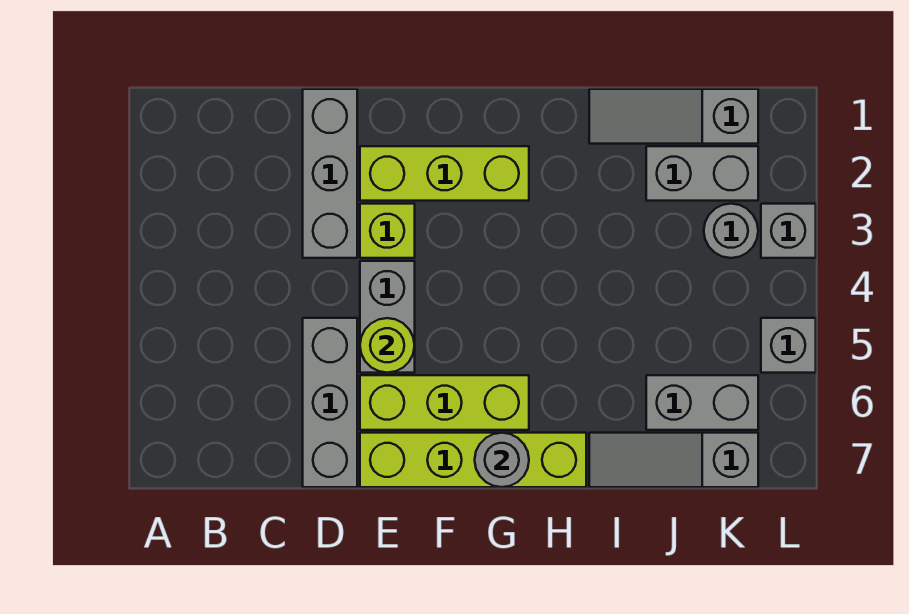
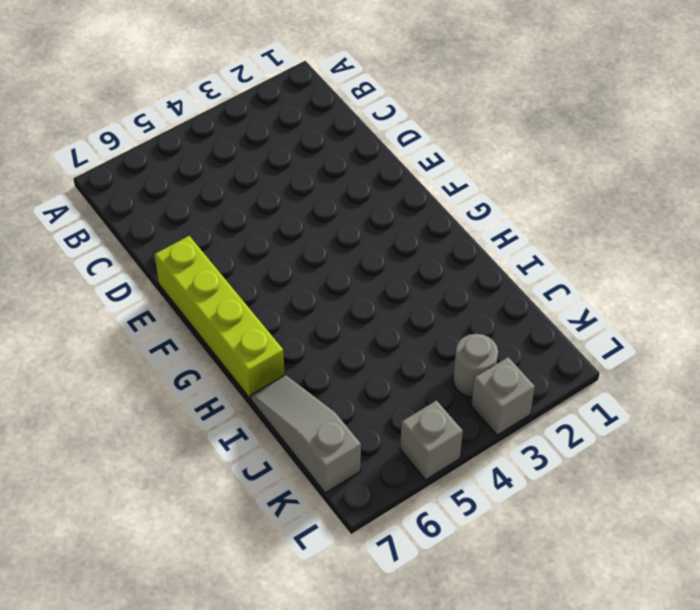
none -> grey brick D1:D3 level 1
none -> grey brick D5:D7 level 1
none -> lime brick E2:G2 level 1

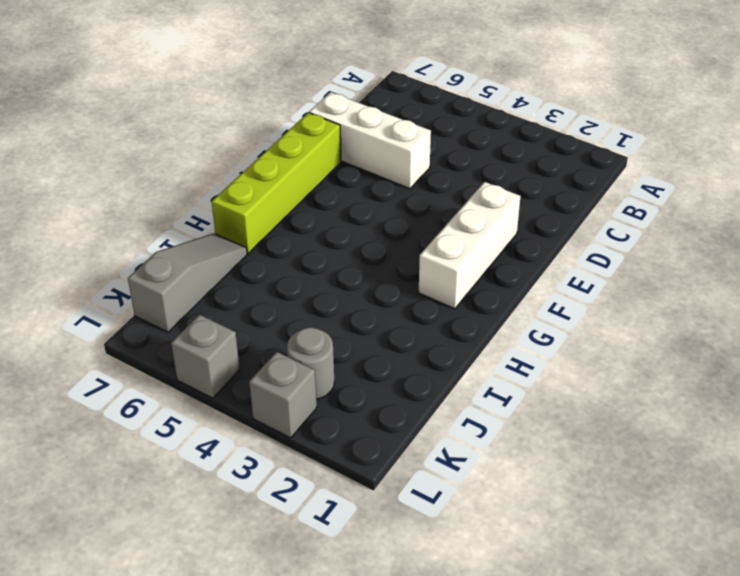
white brick D5:D7 level 1 -> grey brick D5:D7 level 1
white brick E2:G2 level 1 -> lime brick E2:G2 level 1
none -> grey brick D1:D3 level 1
none -> lime brick E3 level 1
none -> grey brick E4:E5 level 1

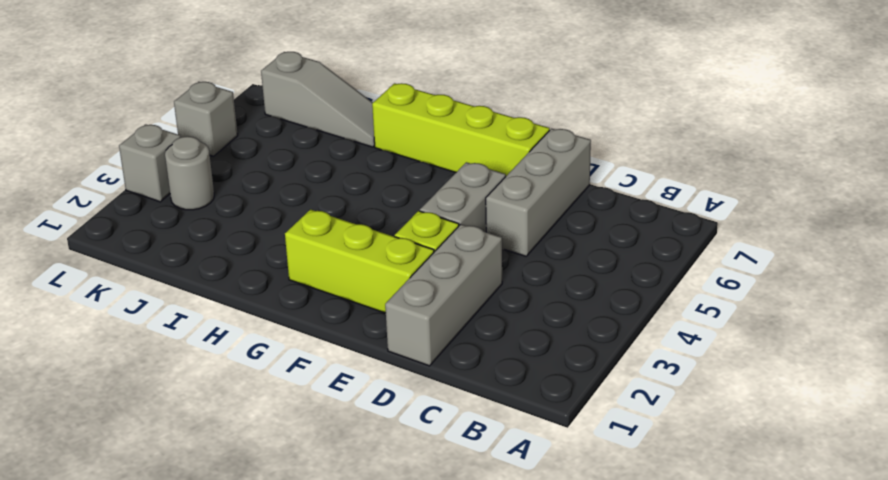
none -> lime brick E6:G6 level 1
none -> grey slope I1:K1 level 1 top K
none -> grey brick J2:K2 level 1

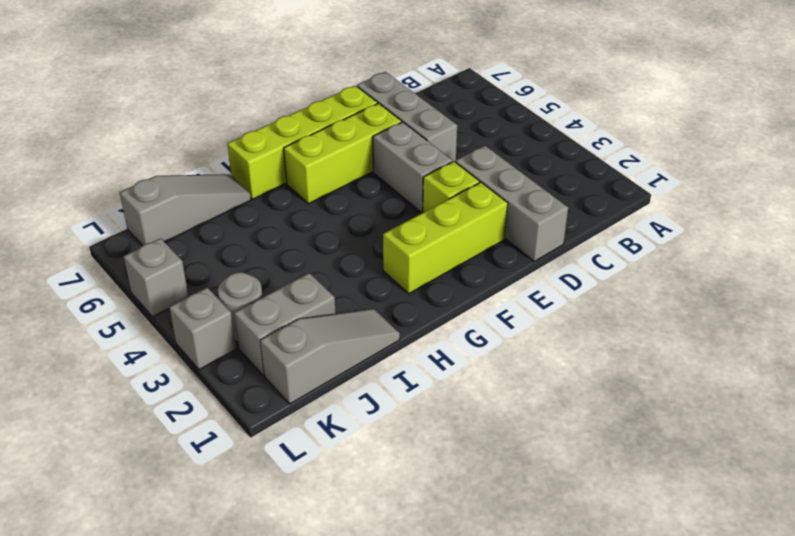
none -> grey brick J6:K6 level 1
none -> lime round brick E5 level 2
none -> grey round brick G7 level 2

